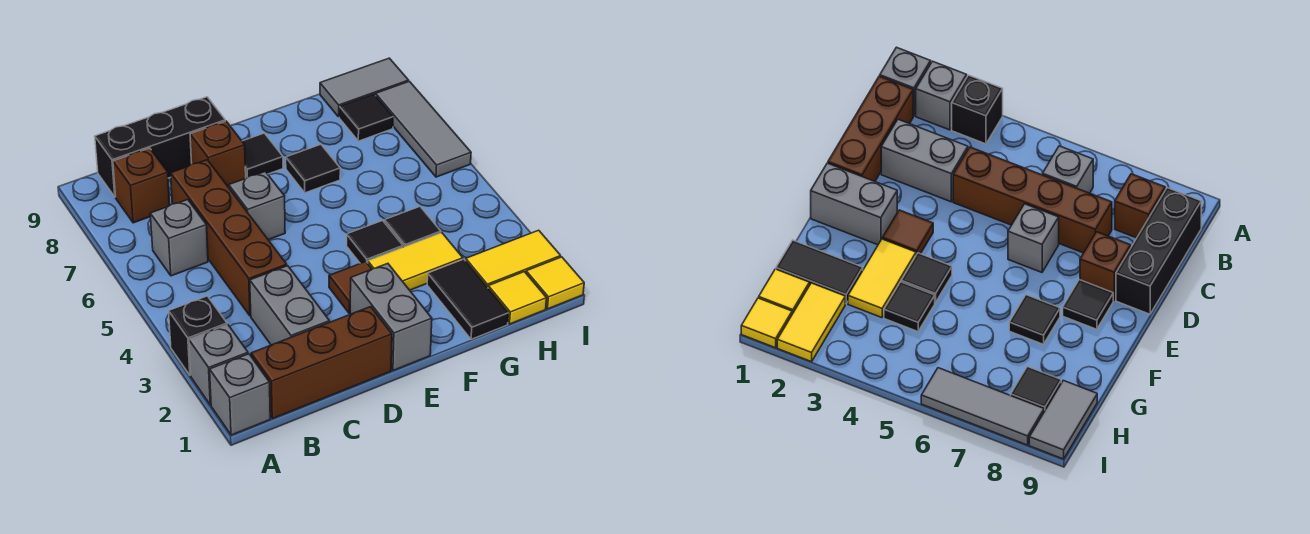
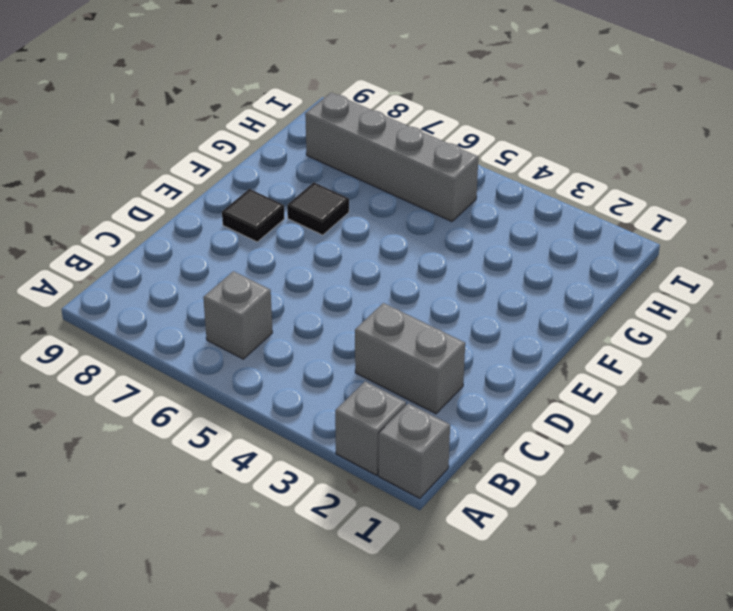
grey brick H5:H8 level 1 -> black tile H8 level 1
none -> black brick A3 level 1
none -> brown brick B1:D1 level 1
none -> brown brick B8 level 1

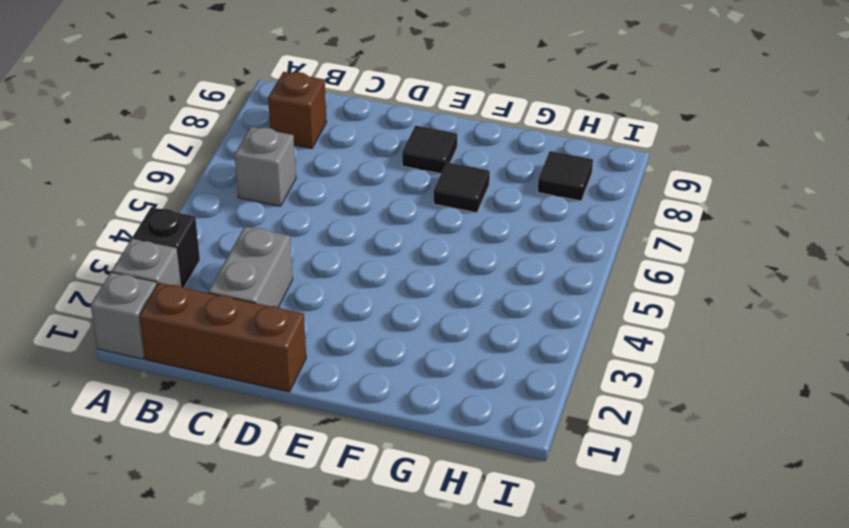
none -> black brick B9:D9 level 1
none -> brown brick C4:C7 level 1
none -> grey brick D6 level 1

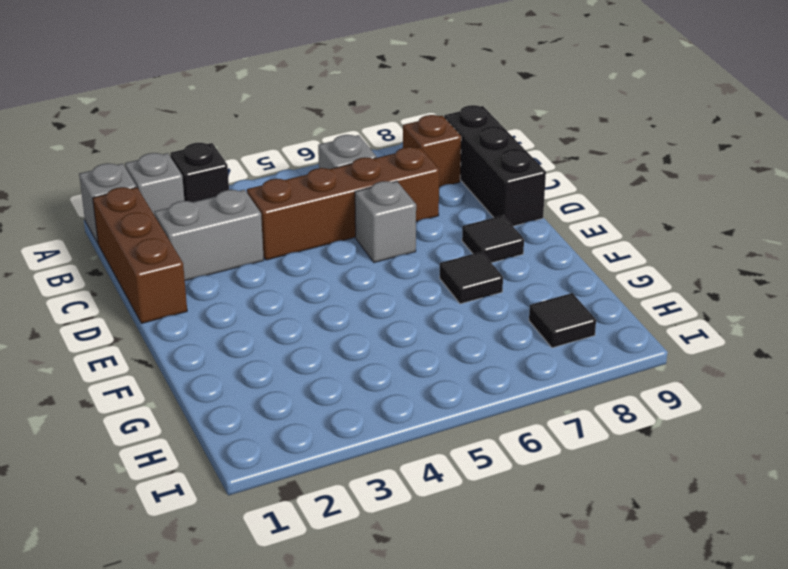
none -> brown brick D8 level 1
none -> grey brick E1:E2 level 1
none -> brown tile E3 level 1

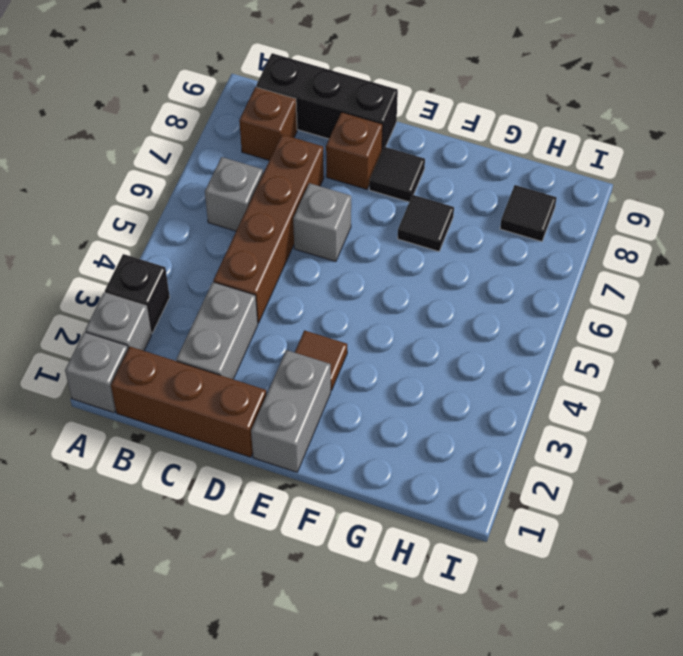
none -> yellow tile F3:G3 level 1
none -> black tile F4 level 1
none -> black tile G1:G2 level 1

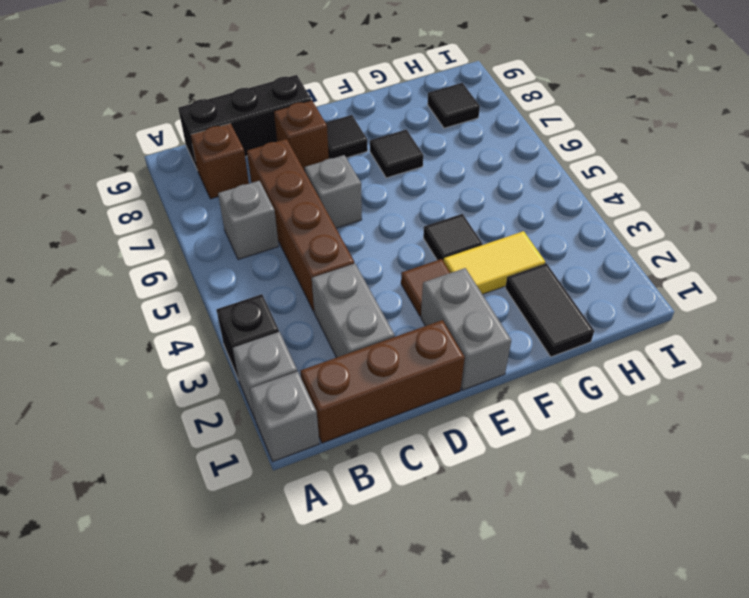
none -> black tile G4 level 1
none -> yellow tile H1 level 1
none -> yellow tile H2:I2 level 1

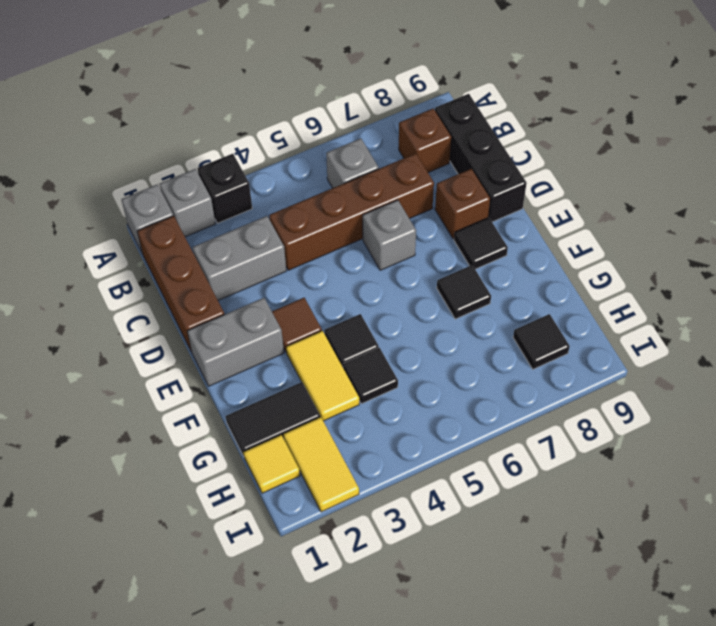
none -> grey tile H9:I9 level 1
none -> yellow tile I1 level 1
none -> grey tile I6:I8 level 1

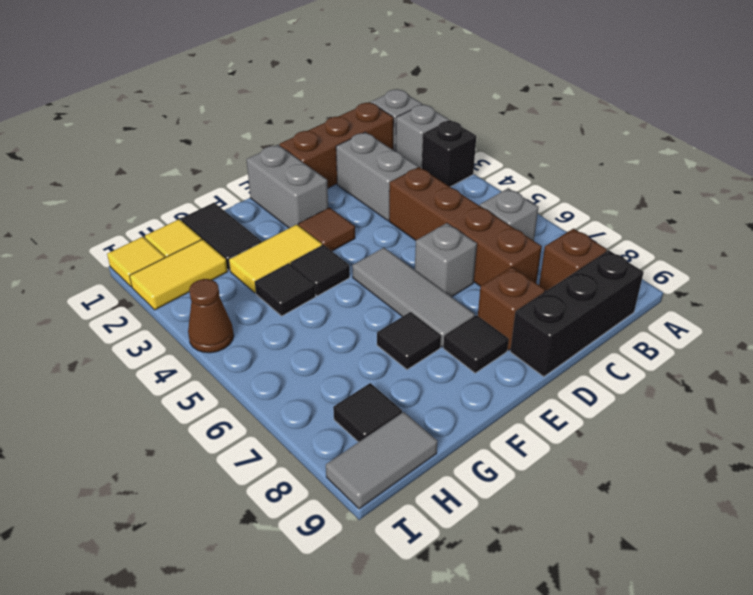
grey tile E5:E7 level 1 -> grey tile I6:I8 level 1
brown cone I4 level 1 -> none

